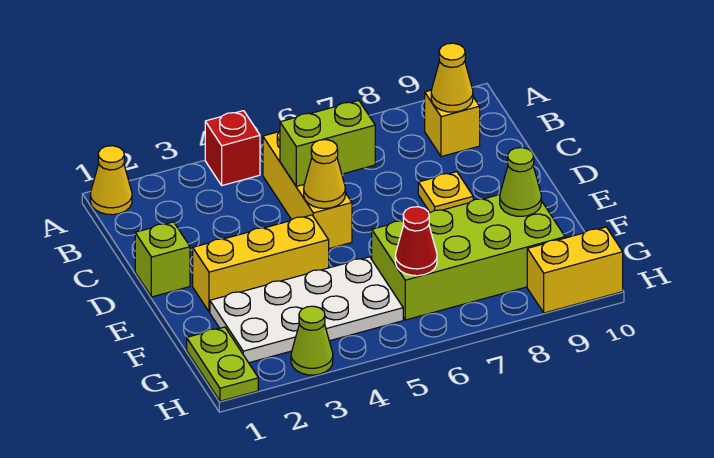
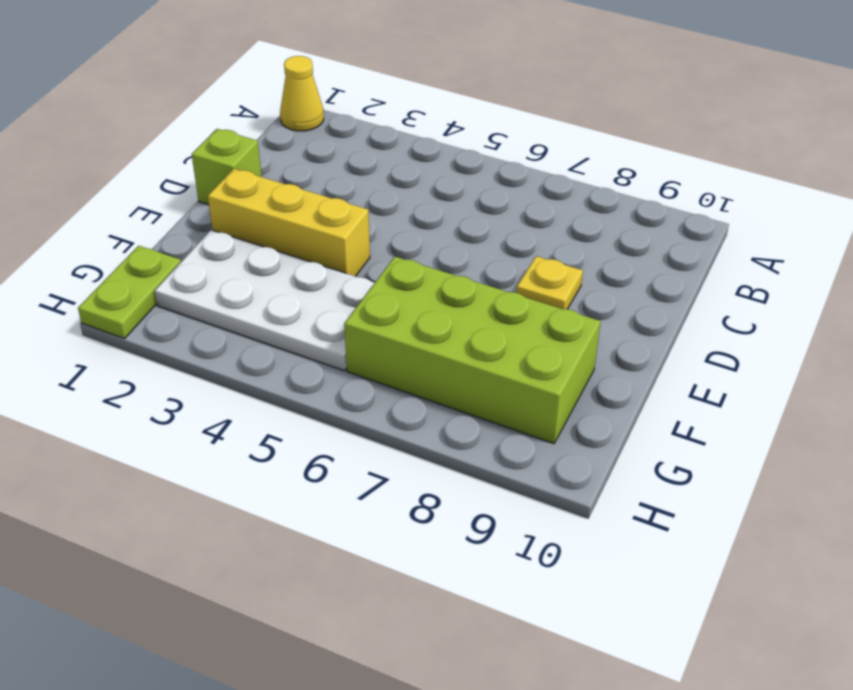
none -> red brick A4 level 1
none -> yellow brick B5:D5 level 1
none -> yellow brick B9 level 1

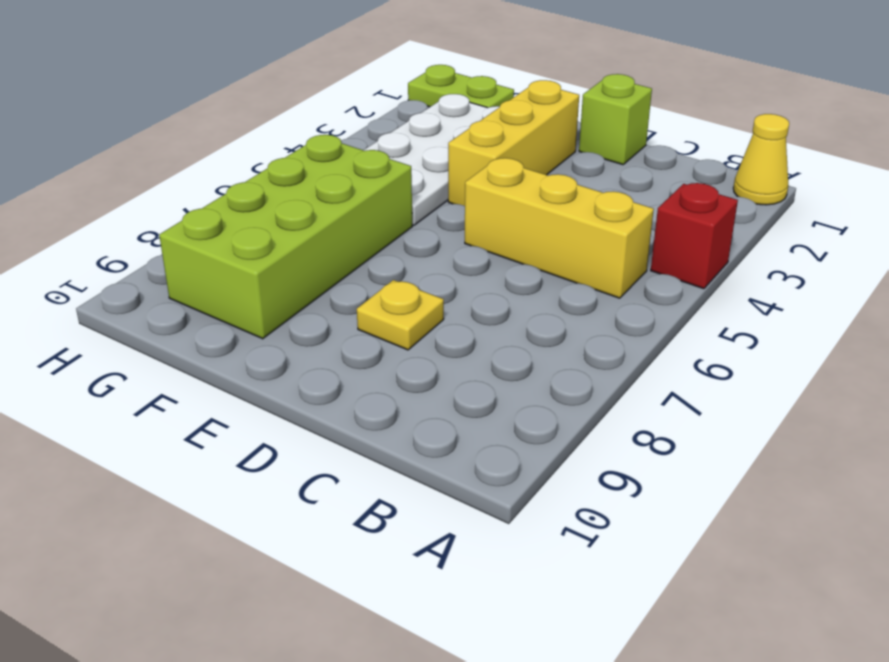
none -> yellow brick B9 level 1
none -> lime cone H3 level 1
none -> yellow brick H9:H10 level 1

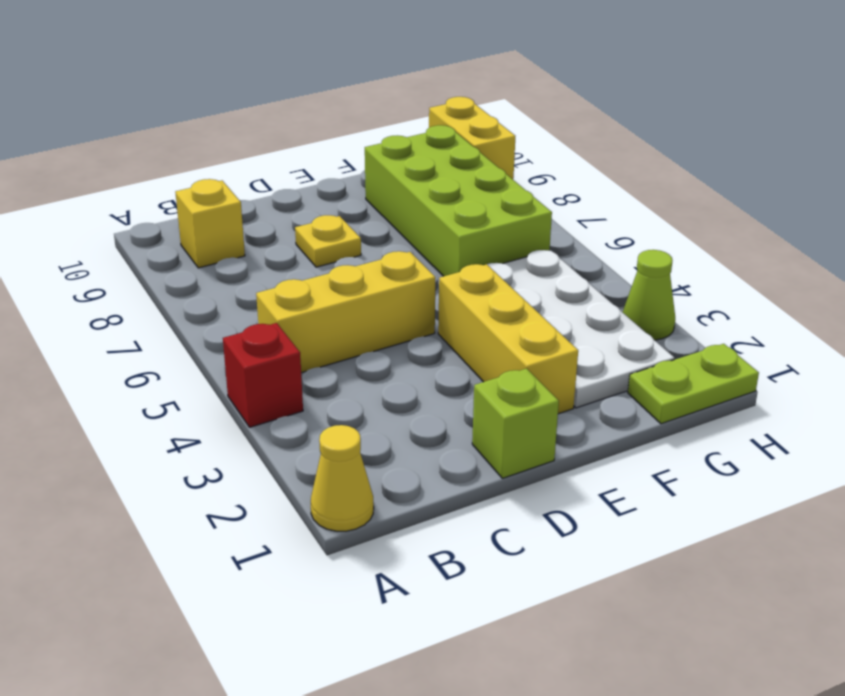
none -> yellow cone B9 level 2
none -> lime brick C5:C6 level 2
none -> yellow cone D5 level 2

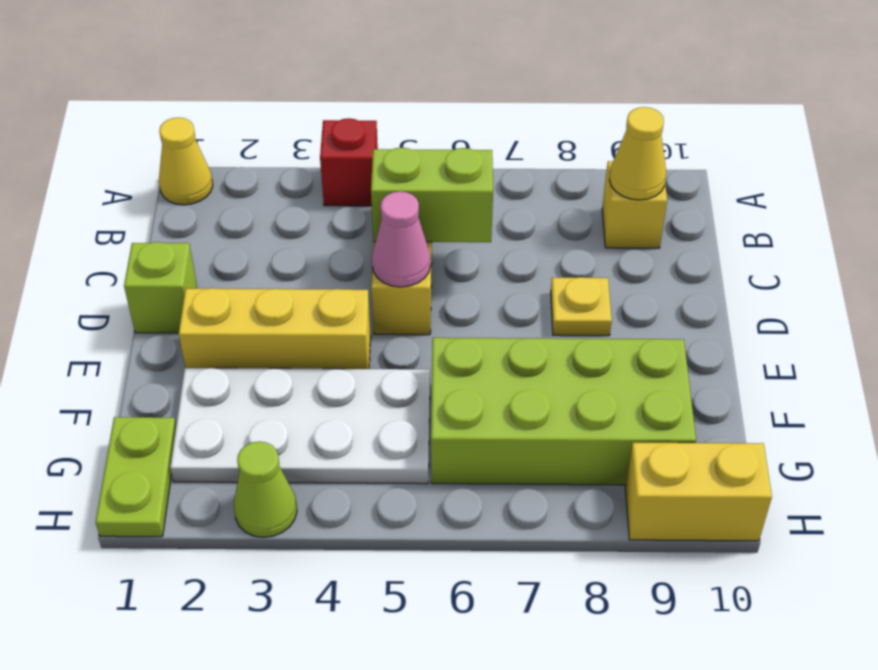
pink cone D5 level 2 -> yellow cone D5 level 2
none -> lime cone F9 level 2
none -> red cone G6 level 2

